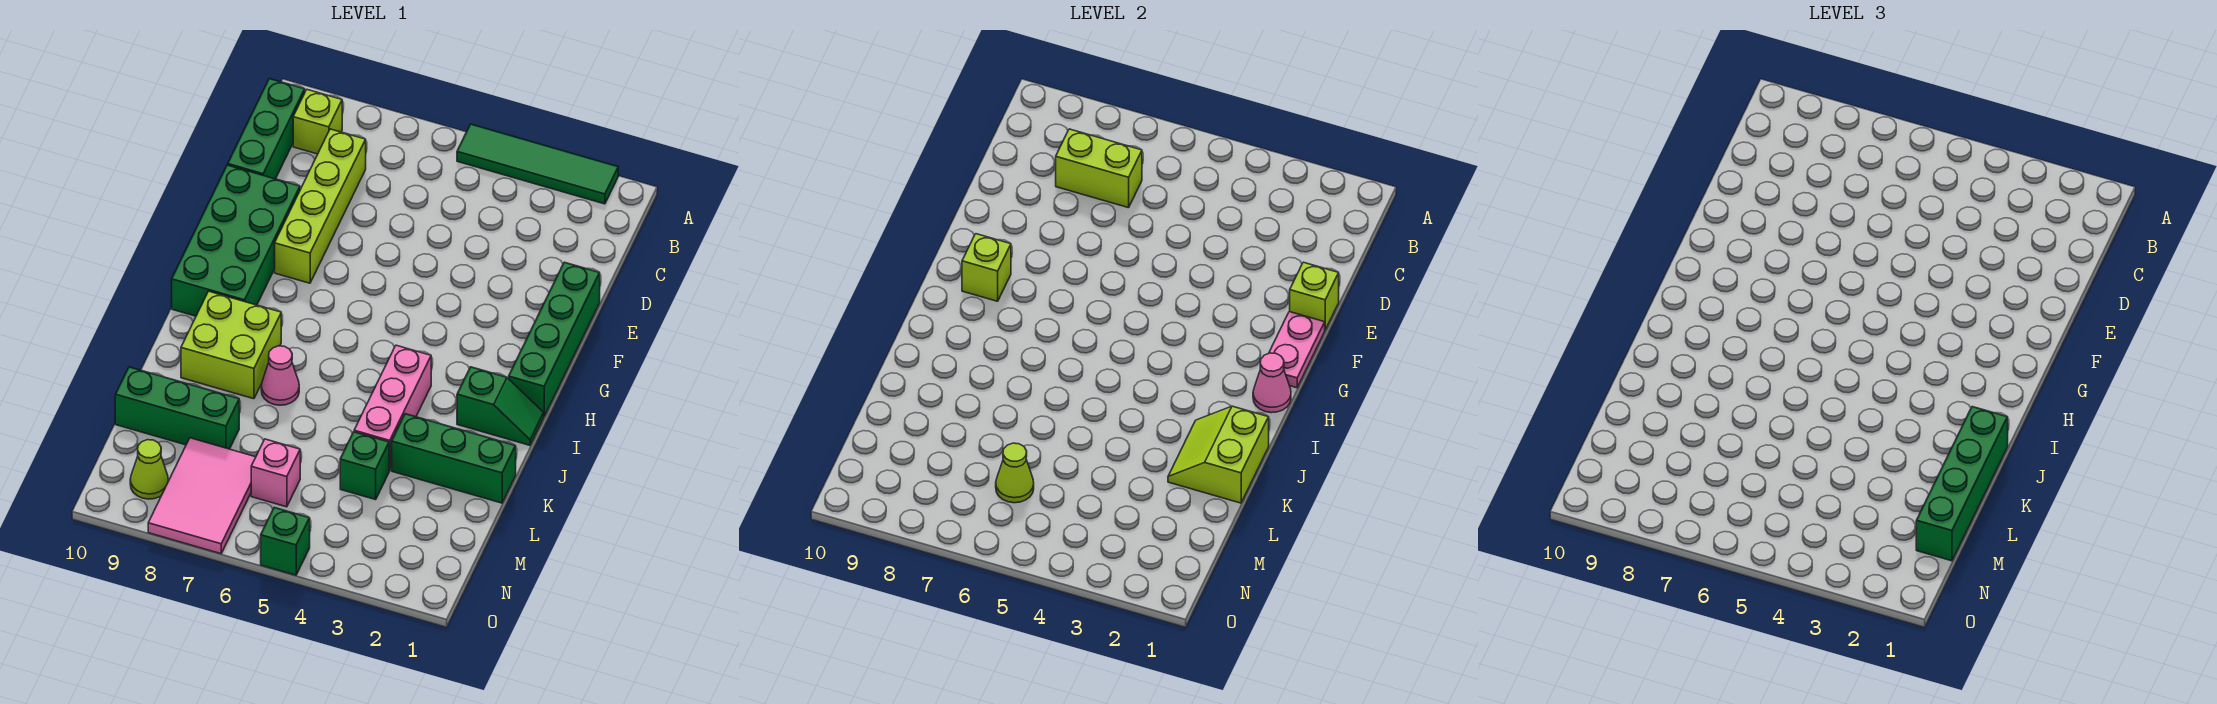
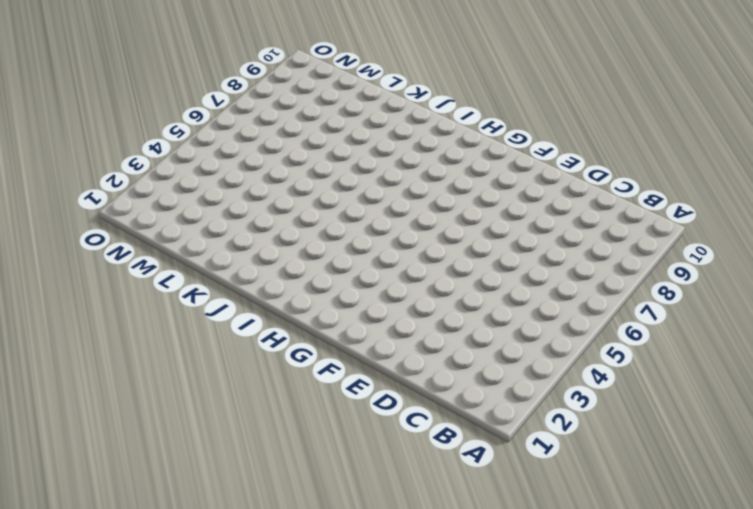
none -> green tile A2:A5 level 1
none -> lime brick B9 level 1
none -> green brick B10:D10 level 1

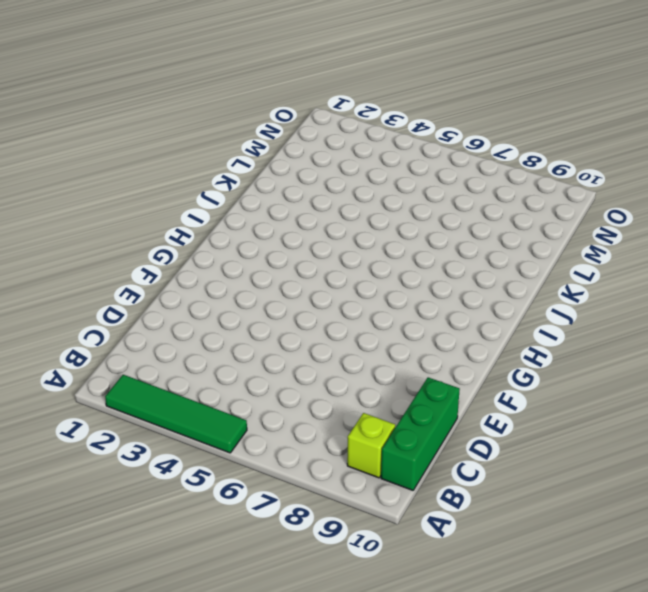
none -> lime brick C8:F8 level 1
none -> green brick E1:H1 level 1
none -> green brick E9:H10 level 1

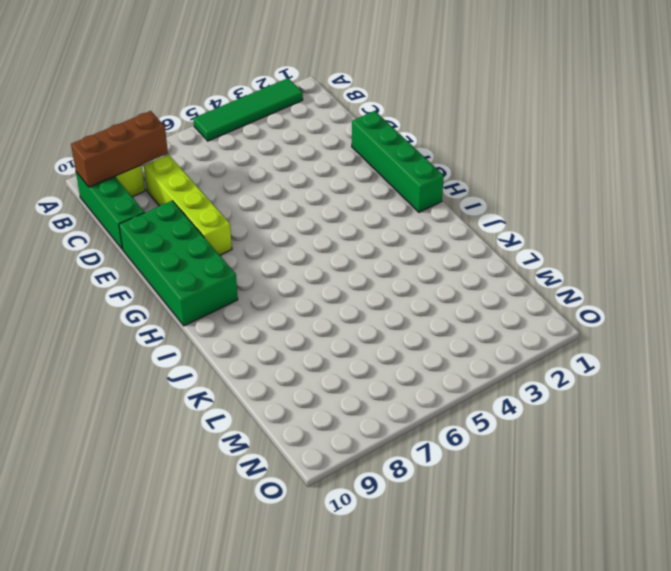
brown brick B8:B10 level 2 -> none
none -> green slope I1:I2 level 1 top 2
none -> pink brick I4:K4 level 1
none -> lime brick I8:J9 level 1

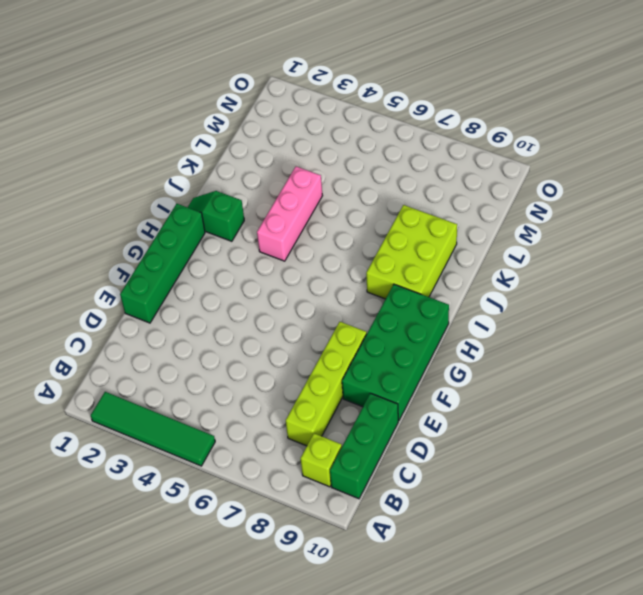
lime brick I8:K9 level 1 -> lime brick I8:J9 level 1
none -> pink cone J7 level 1
none -> green brick K1:K3 level 1
none -> green brick L4 level 1

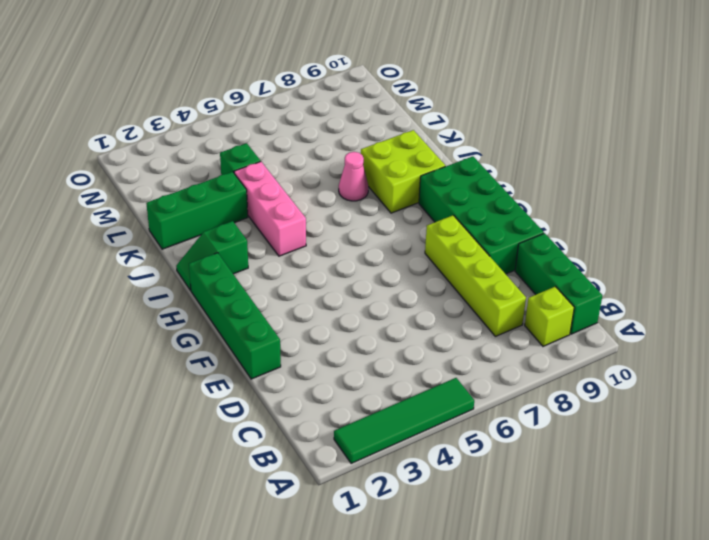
none -> green brick L8:L10 level 1
none -> pink brick M6 level 1
none -> pink tile M7:O8 level 1

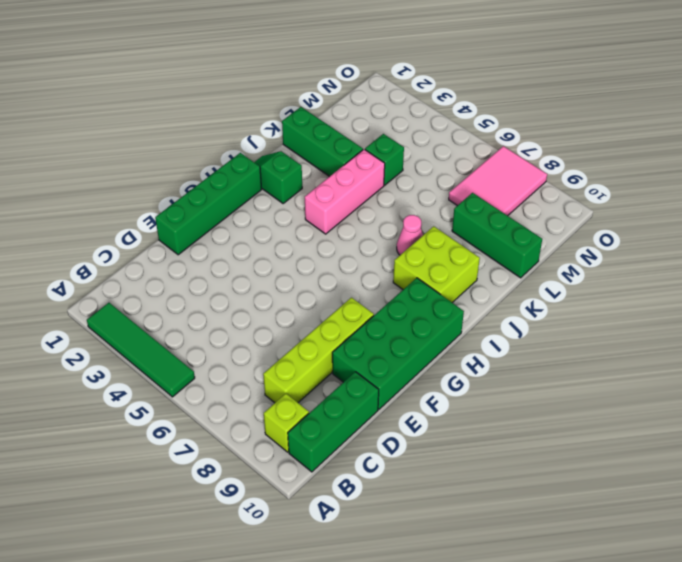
none -> pink brick M6 level 1
none -> lime cone N9 level 1
none -> green brick O5 level 1

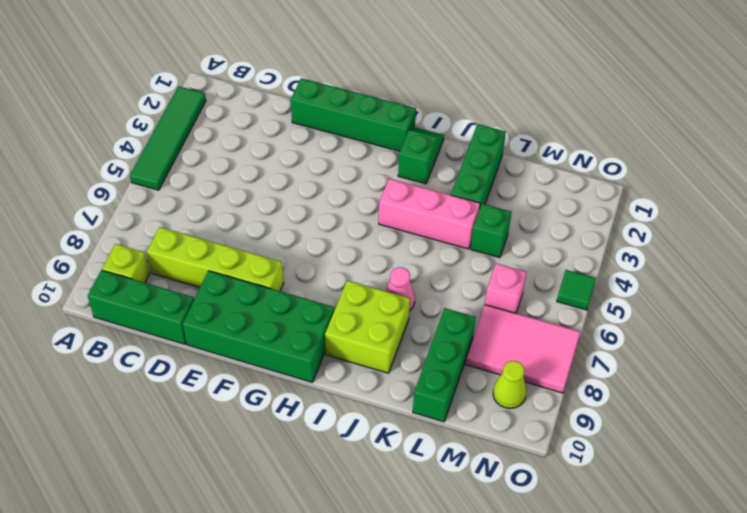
green tile O5 level 1 -> green brick O5 level 1
none -> lime brick C7:C8 level 2
none -> lime brick E1 level 2
none -> pink plate F1:G1 level 2

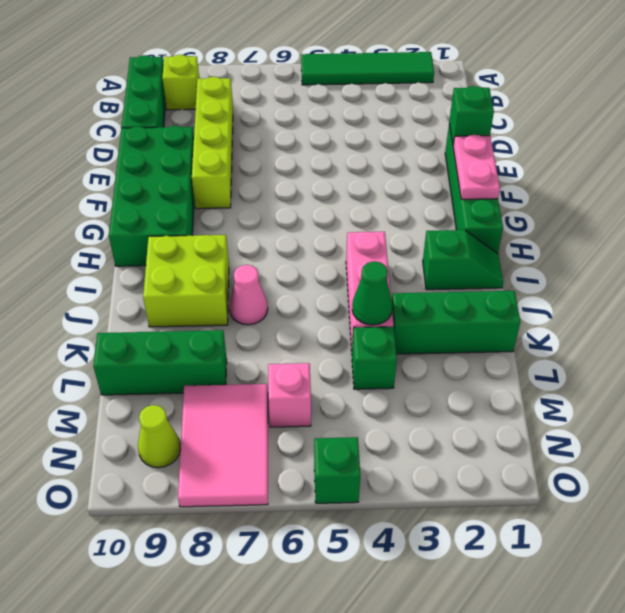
green brick E1 level 2 -> lime brick E1 level 2
green cone K4 level 2 -> none
none -> lime brick C7:C8 level 2
none -> lime brick G9 level 2
none -> pink cone H1 level 2

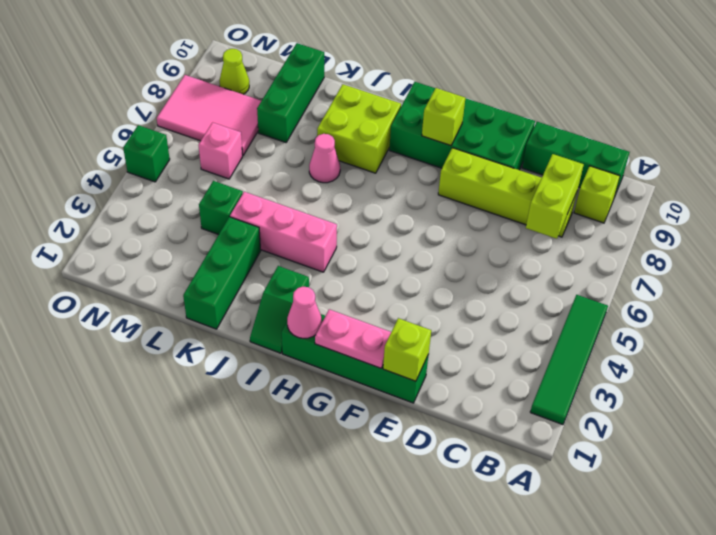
none -> lime slope J1:K2 level 2 top 1
none -> lime cone M6 level 2
none -> green brick J1:M1 level 3

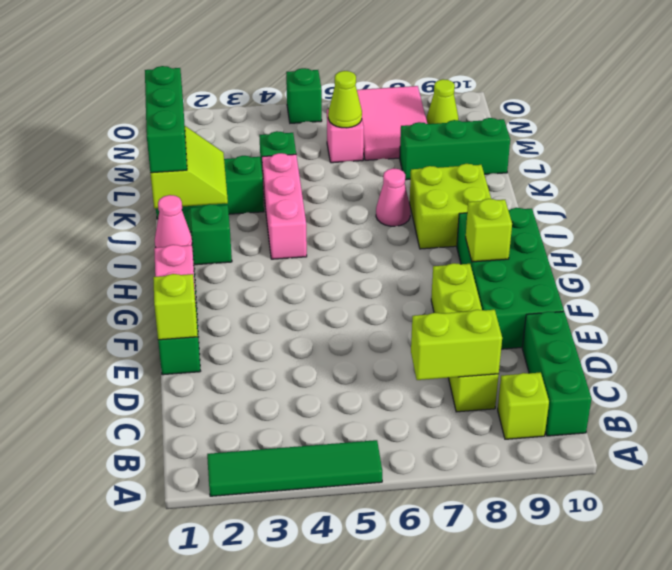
green brick J1:L1 level 3 -> green brick J1:M1 level 3

